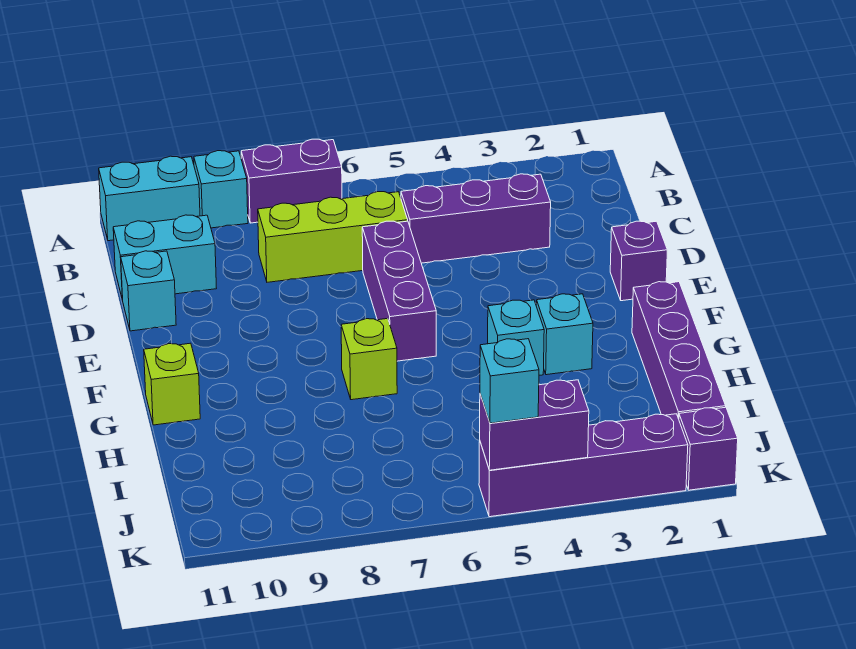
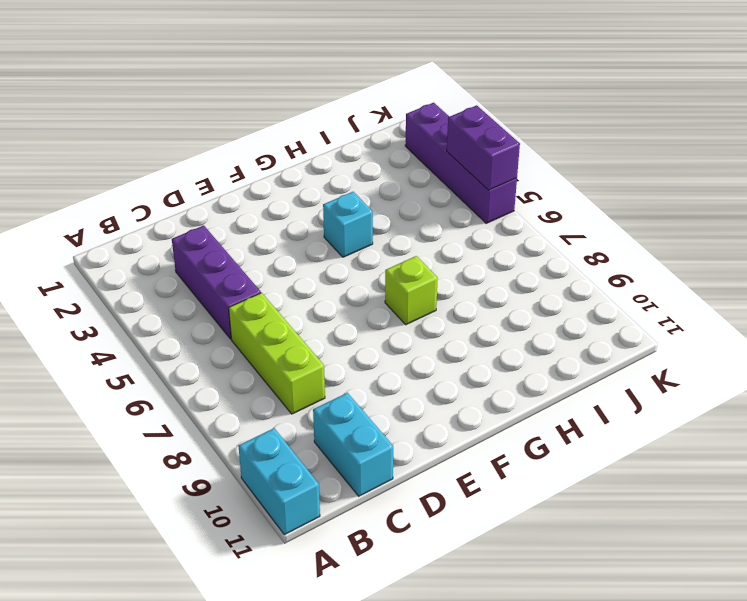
none -> purple brick A7:A8 level 1
none -> cyan brick A9 level 1
none -> purple brick D6:F6 level 1

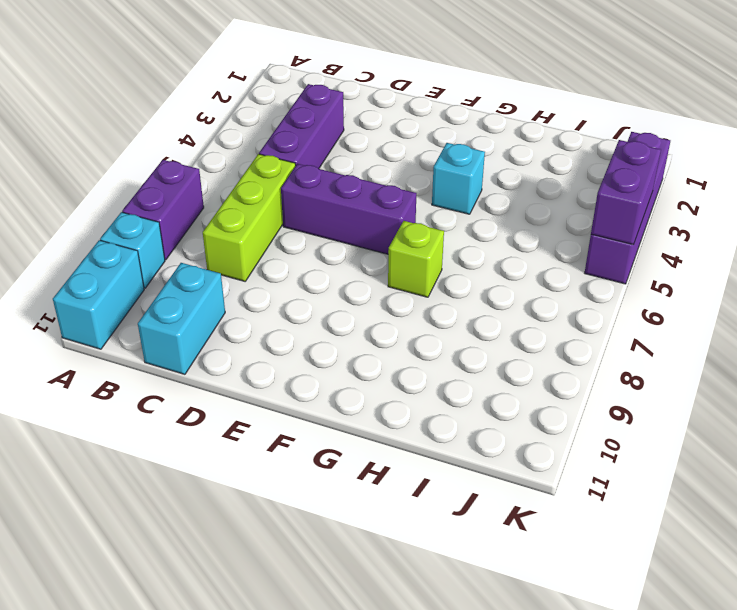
none -> cyan brick D11 level 1
none -> purple brick E1 level 1
none -> purple brick G1:J1 level 1

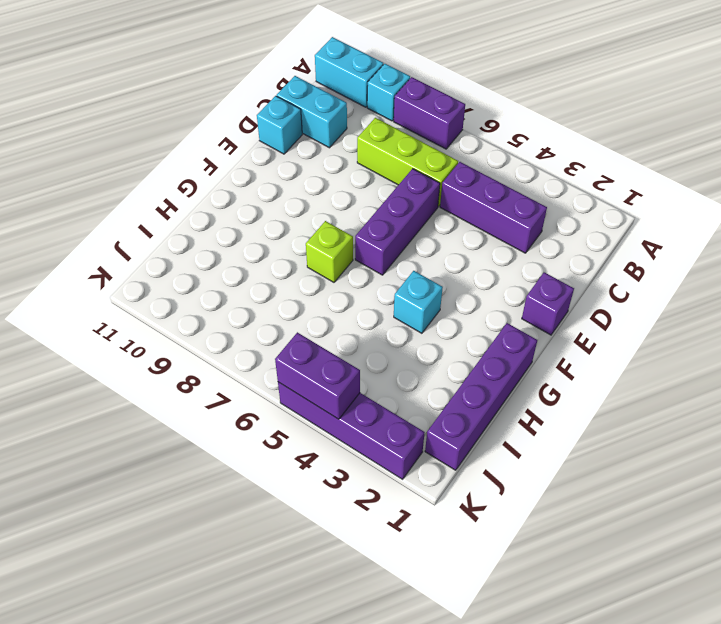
none -> cyan brick G3 level 1
none -> lime brick G11 level 1
none -> purple brick K1 level 1

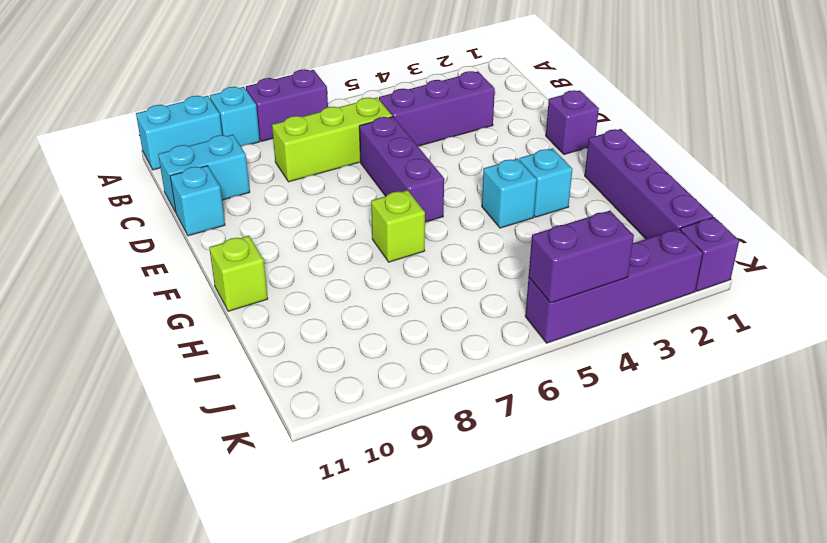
none -> cyan brick K5 level 3

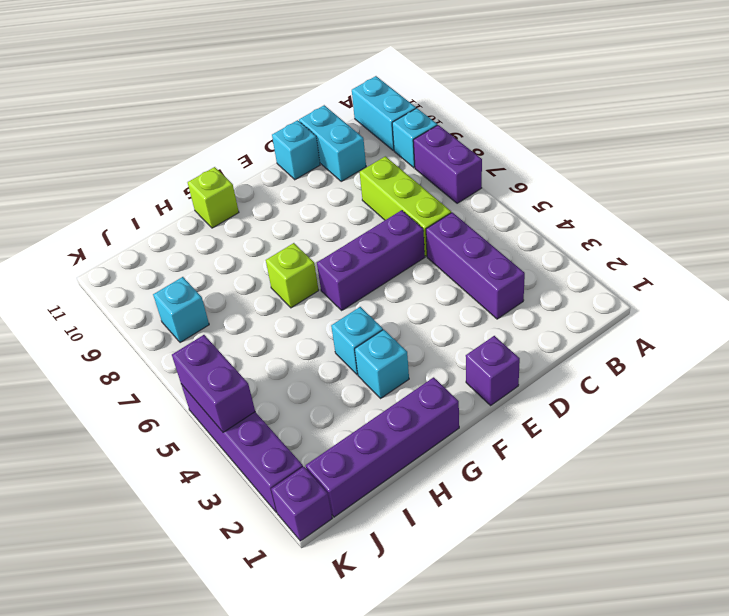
cyan brick J8 level 1 -> cyan brick K5 level 3

